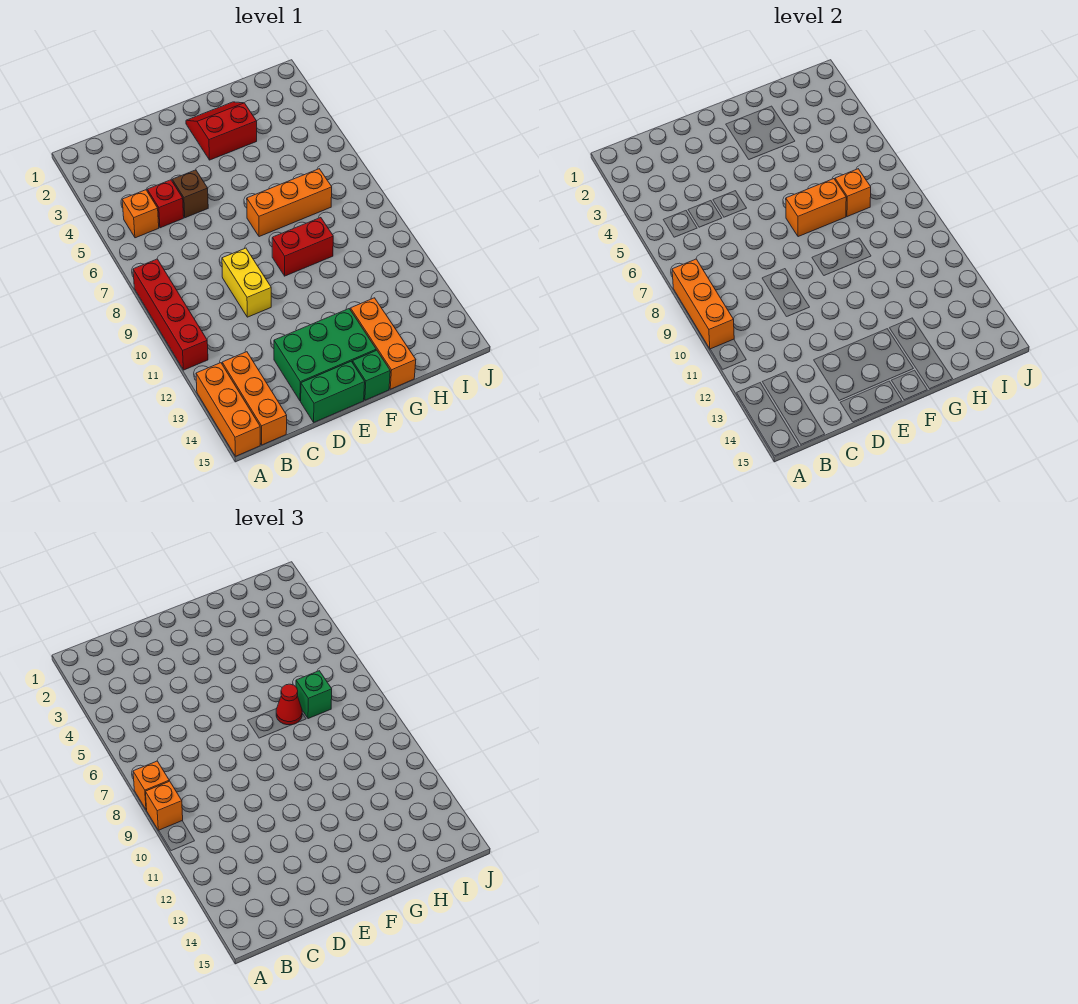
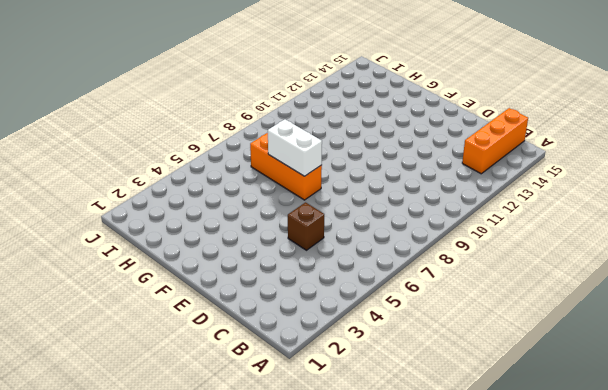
white brick F7:G7 level 2 -> orange brick F7:G7 level 2
none -> red brick A8:A11 level 1
none -> orange brick A13:A15 level 1
none -> orange brick B5 level 1

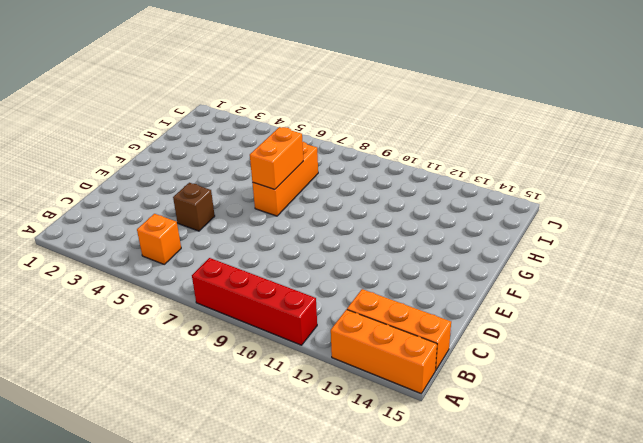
none -> red brick C5 level 1
none -> yellow brick D9:D10 level 1
none -> green brick D13:F14 level 1

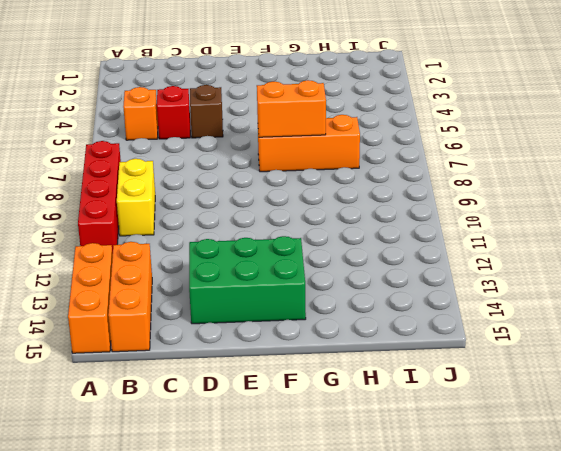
yellow brick B9:B10 level 1 -> yellow brick D9:D10 level 1
none -> green brick D15:E15 level 1
none -> red slope F2:G3 level 1 top 3
none -> red brick F9:G9 level 1

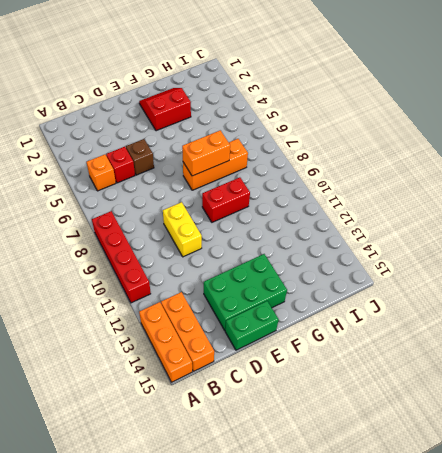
none -> green brick F15 level 1
none -> orange brick G13:G15 level 1
none -> orange brick A8:A10 level 2

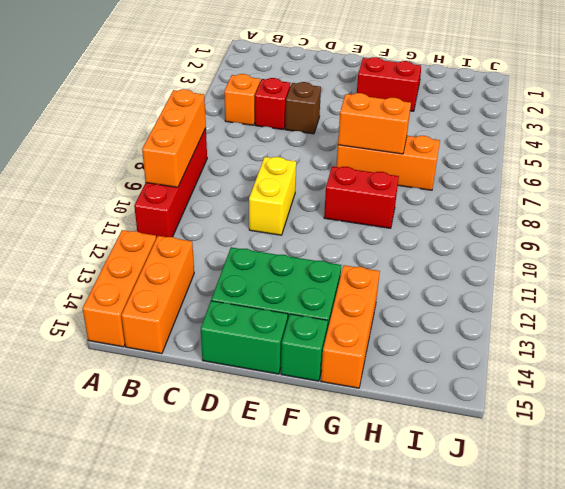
none -> orange brick H7 level 2
none -> orange brick A8 level 3
none -> orange brick A9 level 3

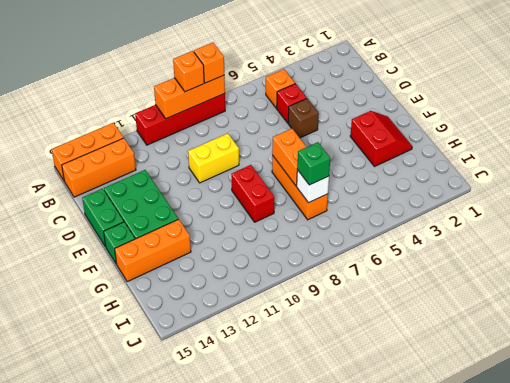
white brick H7 level 2 -> orange brick H7 level 2
none -> red cone G7 level 3

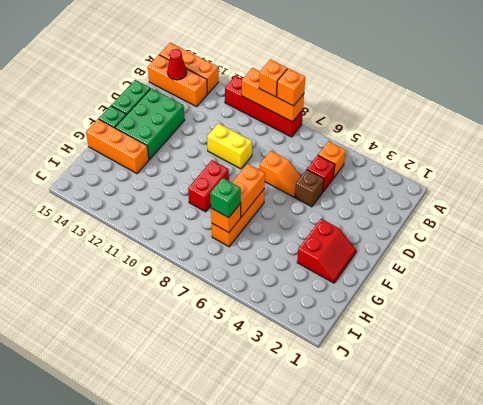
red cone B14 level 2 -> red cone G7 level 3
orange slope D6:D7 level 1 top 7 -> none

